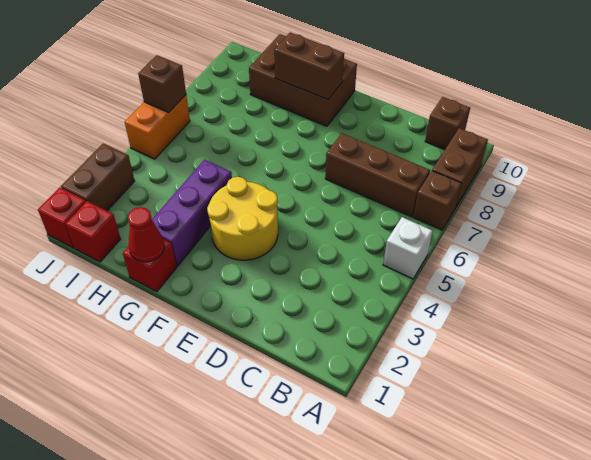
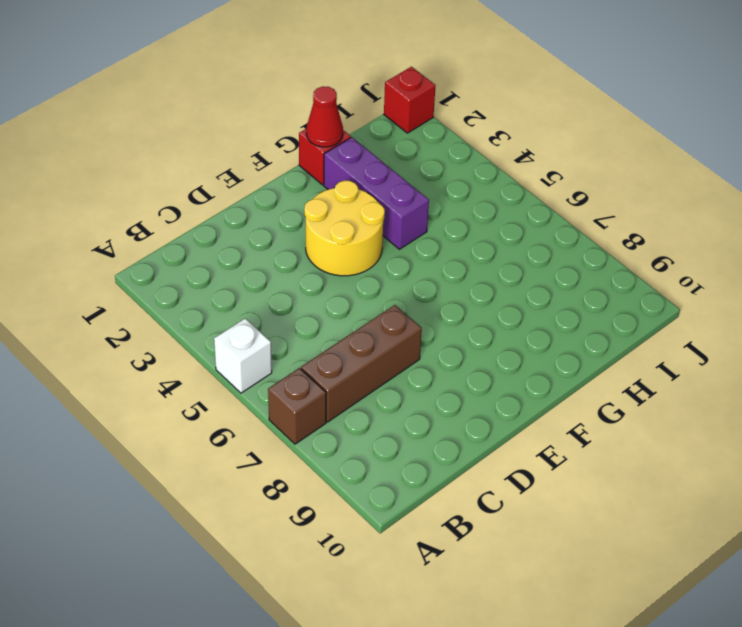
none -> brown brick A8:A9 level 1
none -> brown brick B10 level 1
none -> brown brick F9:H10 level 1

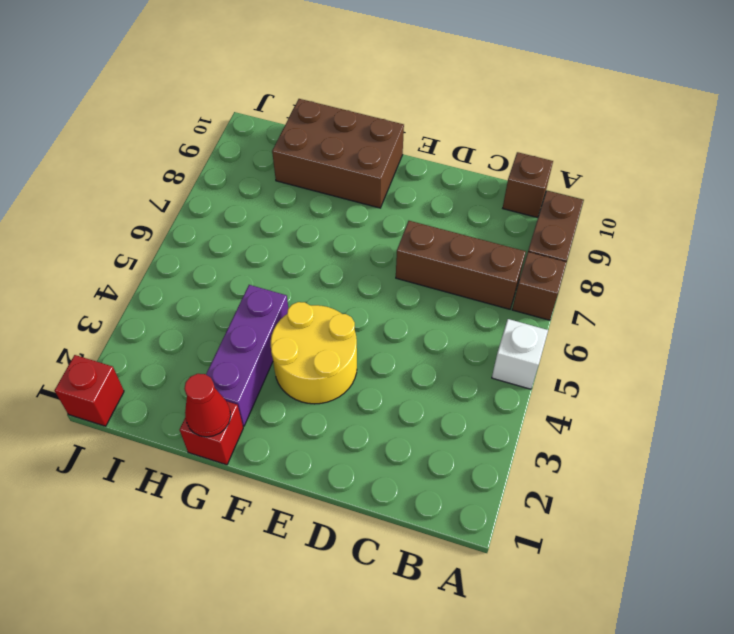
none -> red brick I1 level 1
none -> brown brick J2:J3 level 1
none -> orange brick J5:J6 level 1

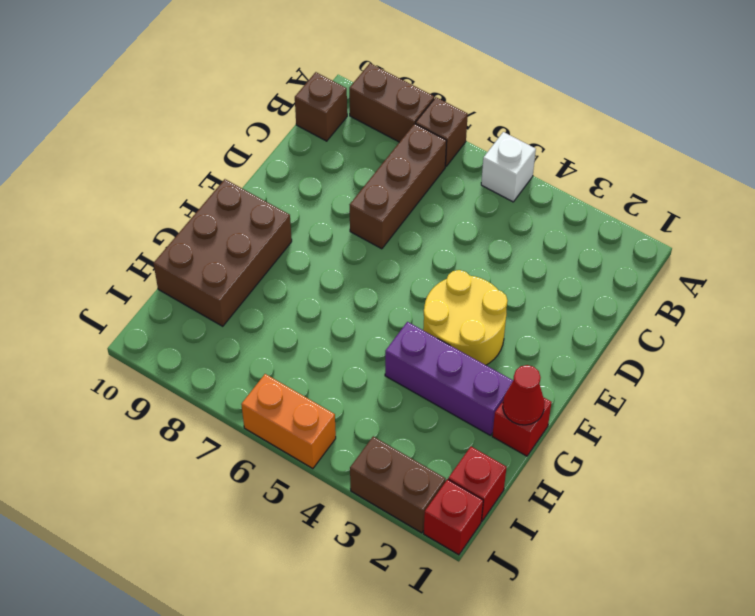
none -> brown brick F9:G9 level 2
none -> brown brick J6 level 2

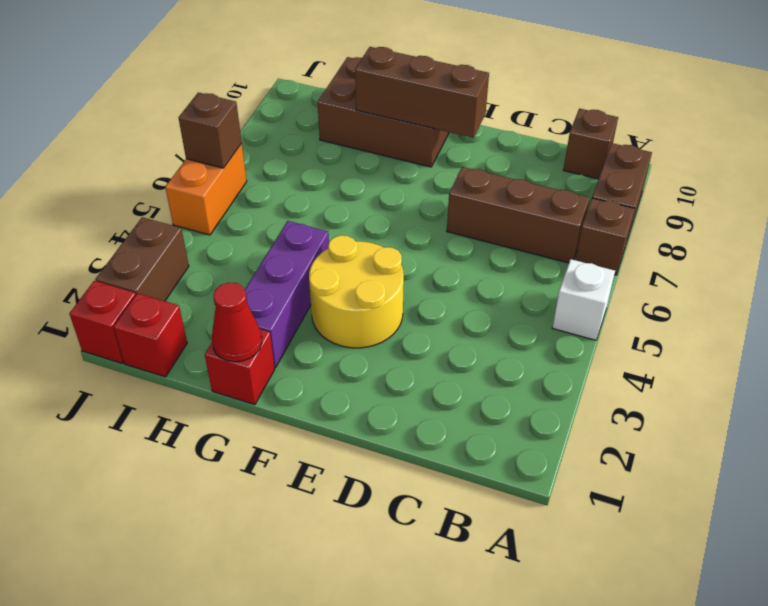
brown brick E9:G9 level 2 -> brown brick F9:G9 level 2

